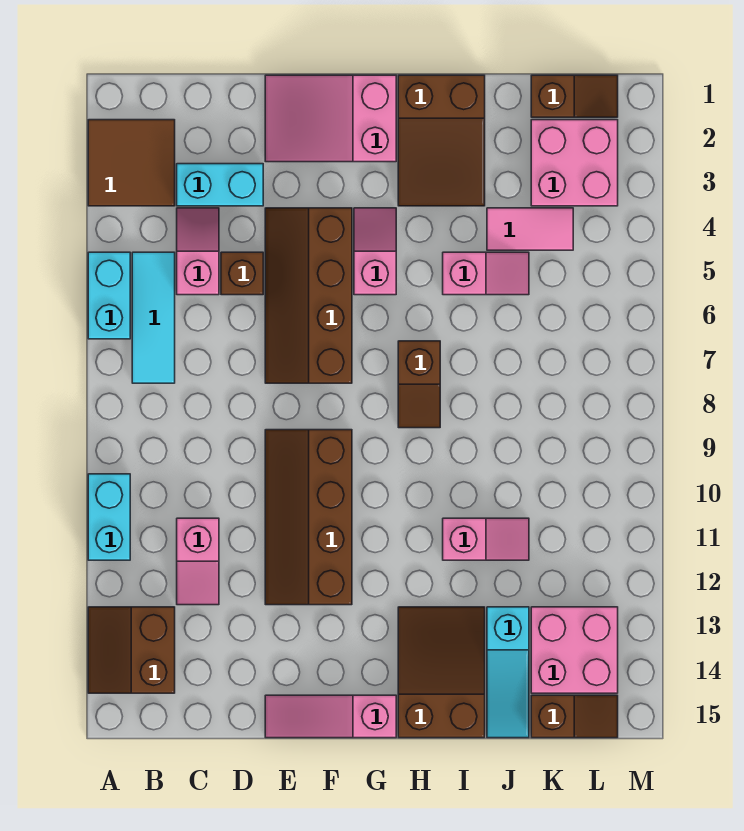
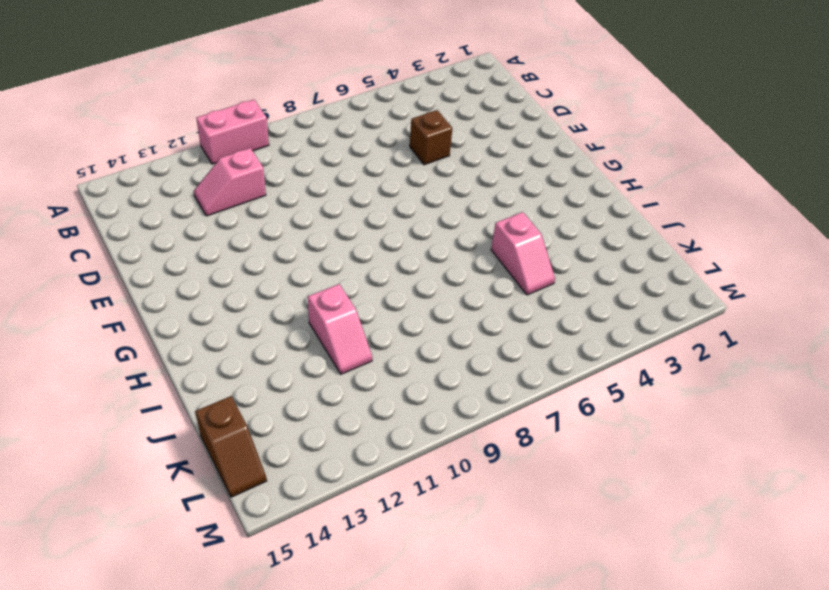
pink brick A10:A11 level 1 -> cyan brick A10:A11 level 1
none -> brown tile A2:B3 level 1
none -> cyan brick A5:A6 level 1
none -> brown slope A13:B14 level 1 top B

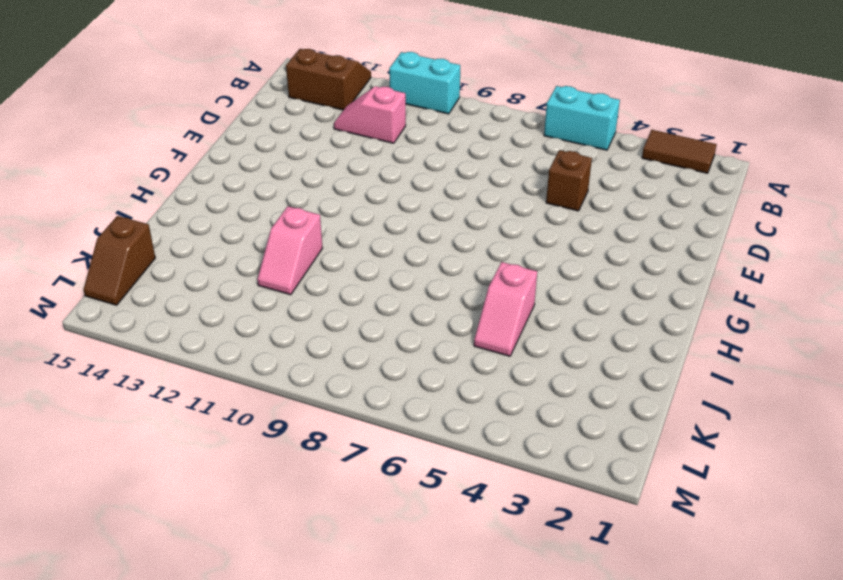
brown tile A2:A3 level 1 -> brown tile A2:B3 level 1
none -> cyan tile B5:B7 level 1
none -> cyan brick C3:D3 level 1
none -> pink slope C4:C5 level 1 top 5

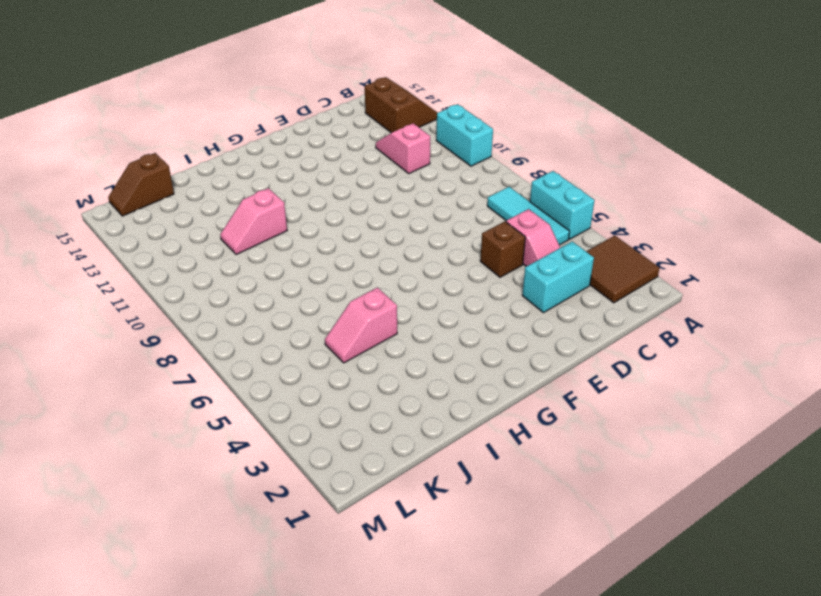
none -> pink slope E1:G2 level 1 top G
none -> brown slope E4:F7 level 1 top F
none -> brown slope E9:F12 level 1 top F

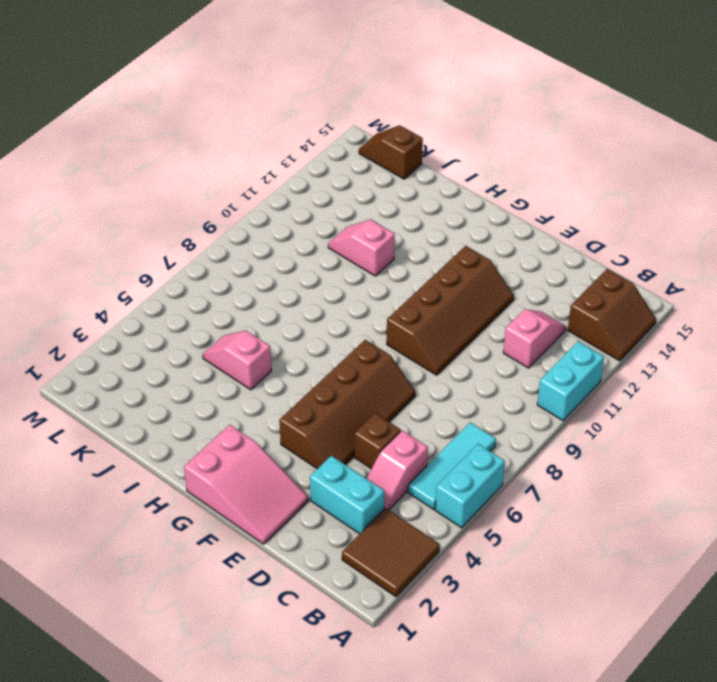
none -> pink slope E15:G15 level 1 top G
none -> pink slope G4:G5 level 1 top 5
none -> brown slope H1:I3 level 1 top 1

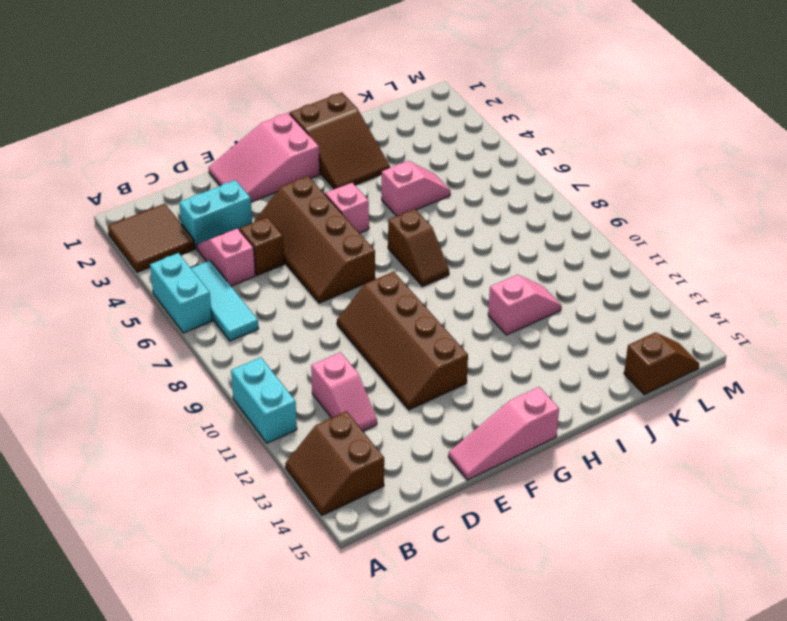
none -> brown slope H13:I15 level 1 top 15
none -> pink tile J4:K4 level 1
none -> cyan slope J13:J15 level 1 top 13

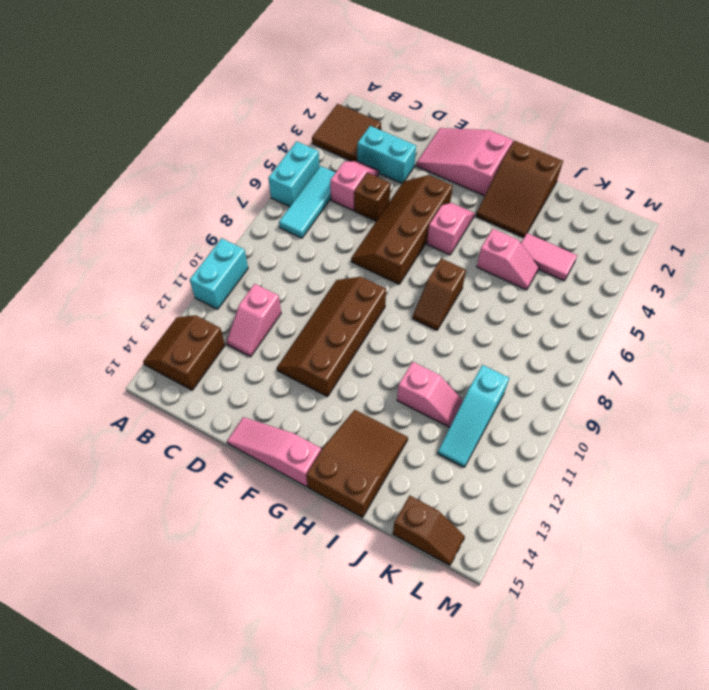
cyan slope K10:K12 level 1 top 10 -> cyan slope J13:J15 level 1 top 13
none -> brown slope K1:L1 level 1 top K
none -> pink brick K2:L3 level 1
none -> pink brick K13:L14 level 1

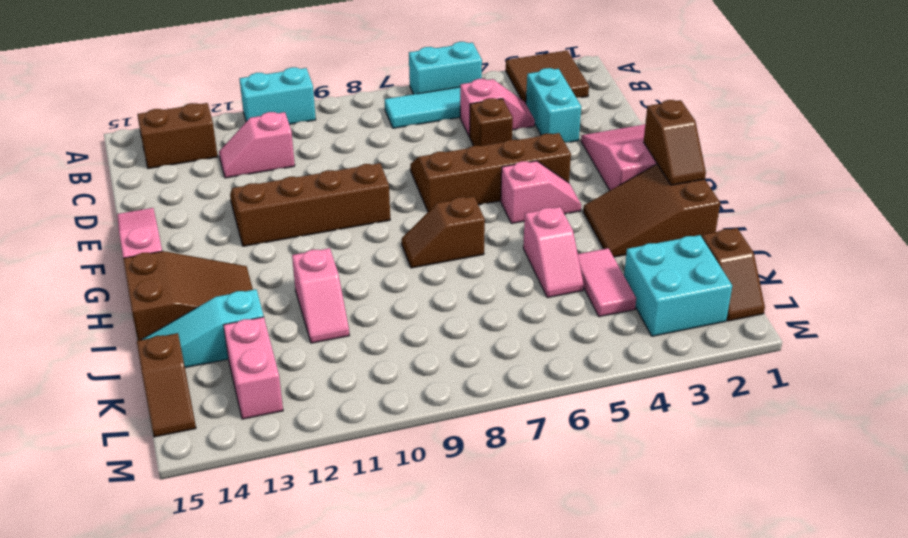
brown slope G1:H1 level 2 top G -> none
cyan brick K2:L3 level 1 -> pink brick K2:L3 level 1
pink brick K13:L13 level 1 -> pink brick K13:L14 level 1

